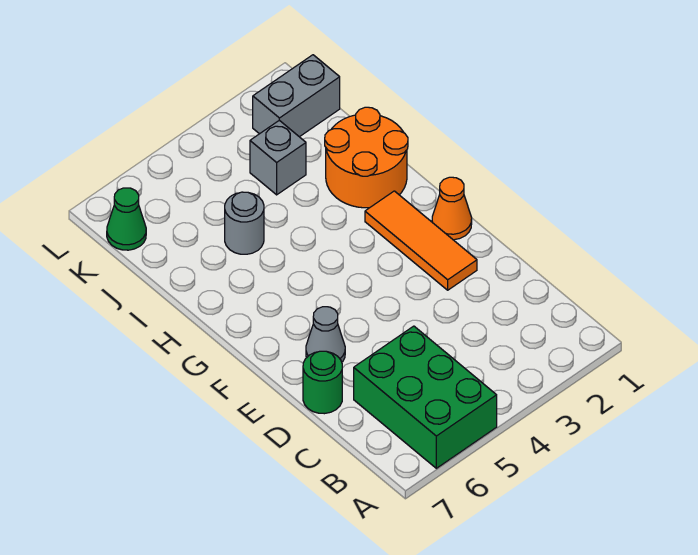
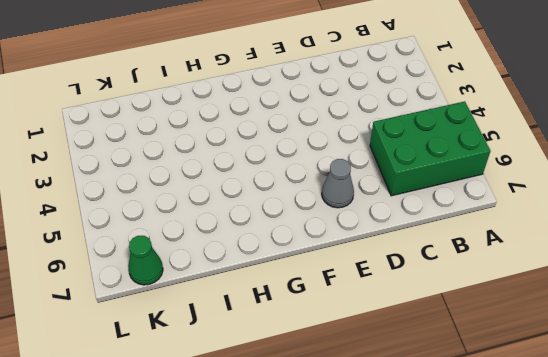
none -> green round brick D7 level 1
none -> orange tile E2:G2 level 1

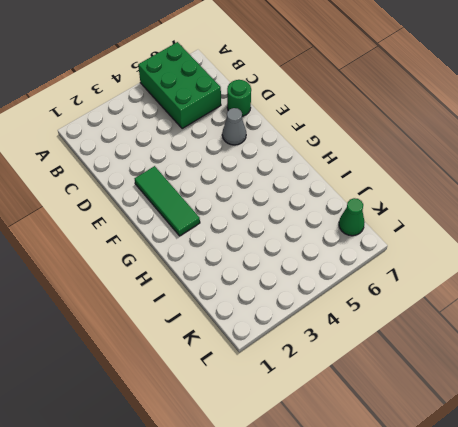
green tile E2:G2 level 1 -> orange tile E2:G2 level 1
none -> orange cone F1 level 1
none -> orange round brick H1:I2 level 1

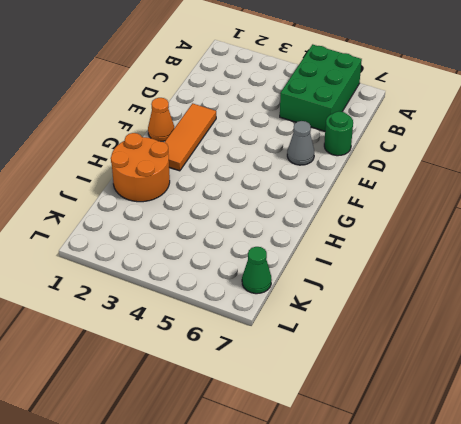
none -> grey round brick I5 level 1
none -> grey brick J3 level 1

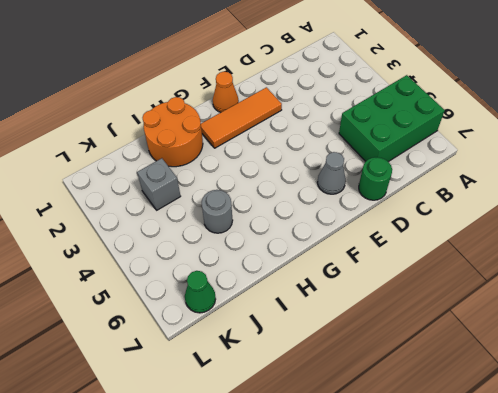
none -> grey brick K1:K2 level 1

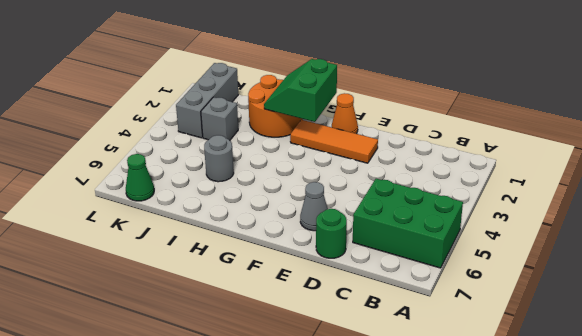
green slope G1:H2 level 2 top G -> none
grey brick K1:K3 level 1 -> grey brick K1:K2 level 1

